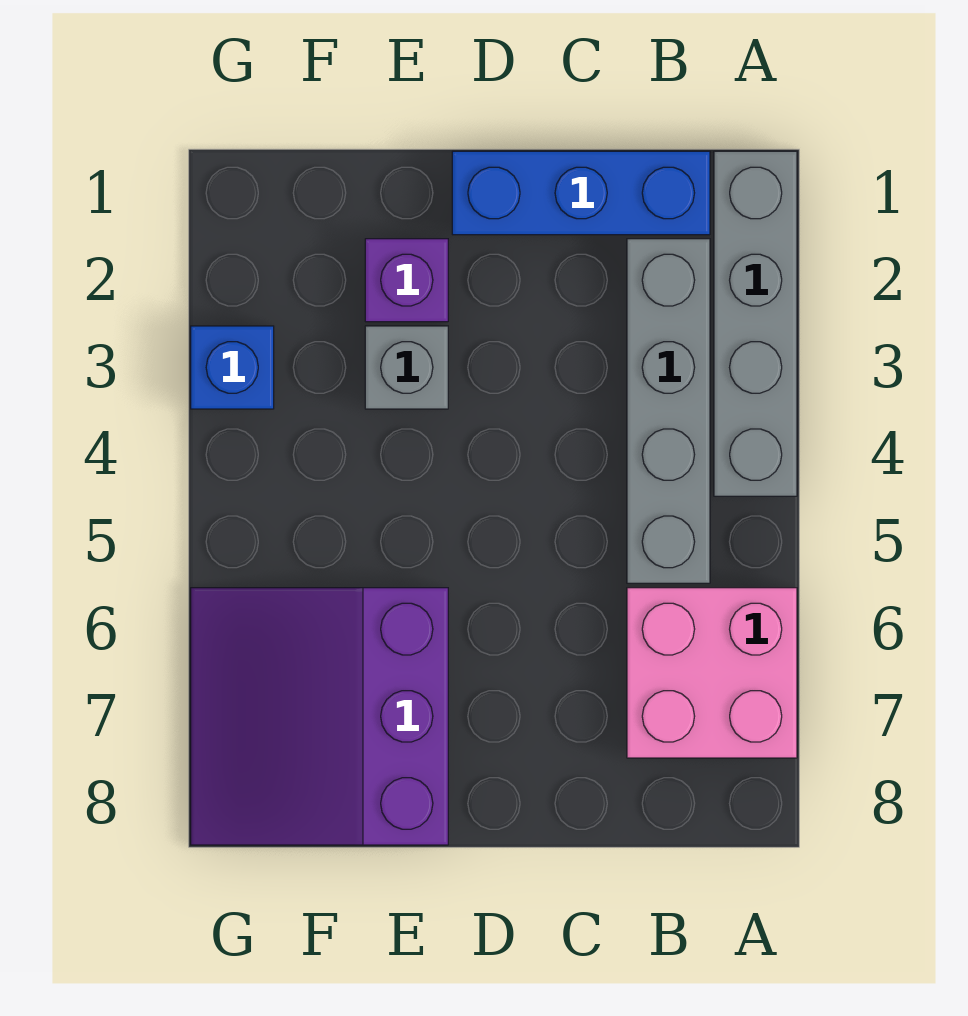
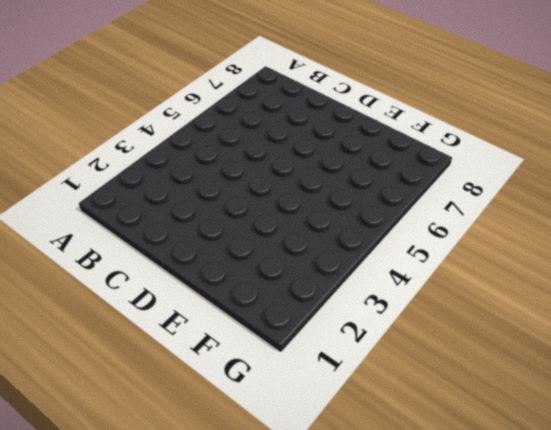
none -> grey brick A1:A4 level 1
none -> pink brick A6:B7 level 1

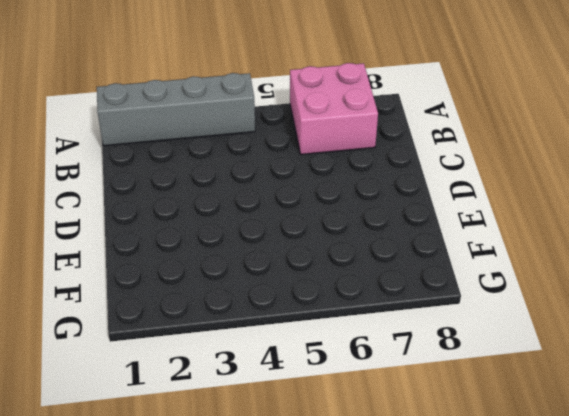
none -> blue brick B1:D1 level 1
none -> grey brick B2:B5 level 1

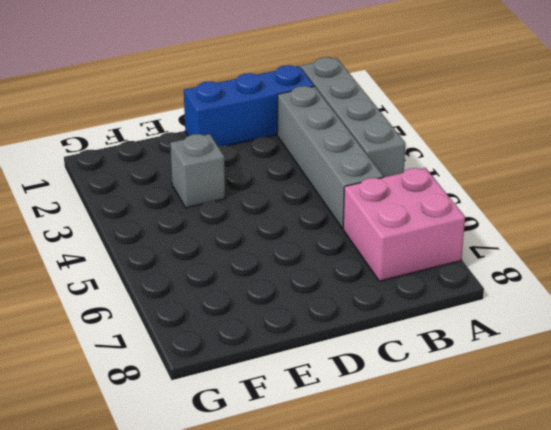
none -> purple brick E2 level 1
none -> purple slope E6:G8 level 1 top E

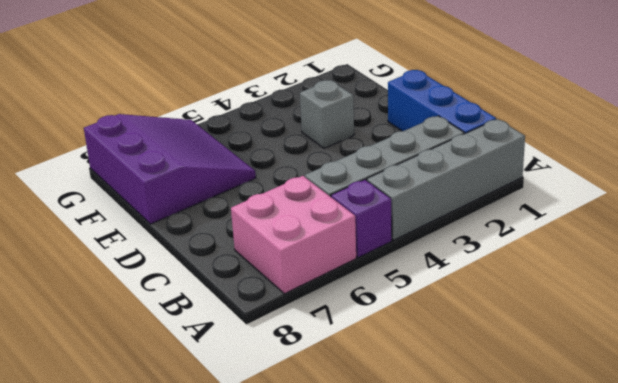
purple brick A5 level 1 -> purple brick E2 level 1
purple slope E6:G8 level 1 top 8 -> purple slope E6:G8 level 1 top E
none -> blue brick G3 level 1

